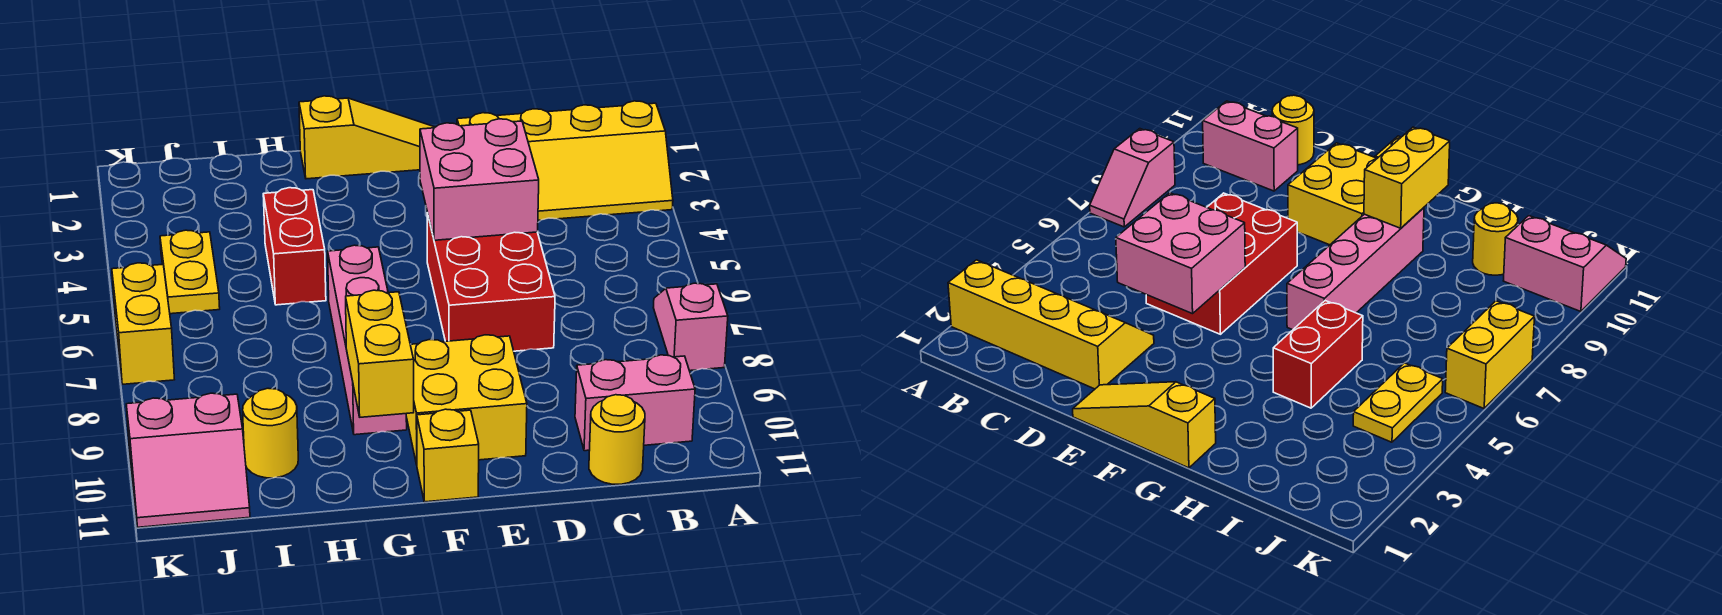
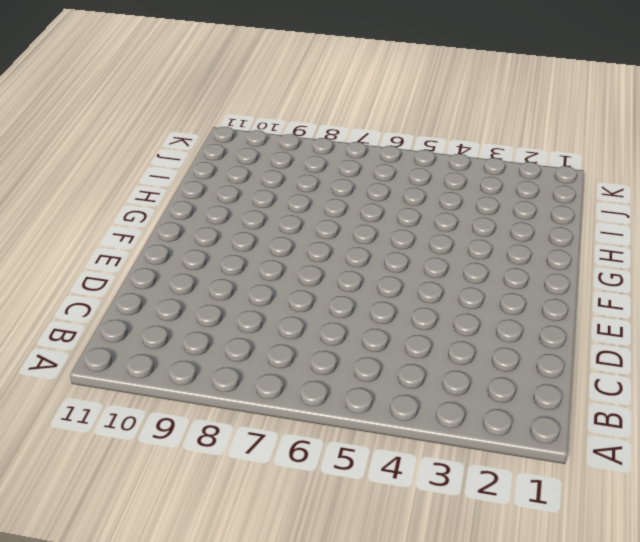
none -> yellow slope A2:D3 level 1 top 2
none -> pink slope A7:A8 level 1 top 8
none -> pink brick B10:C10 level 1

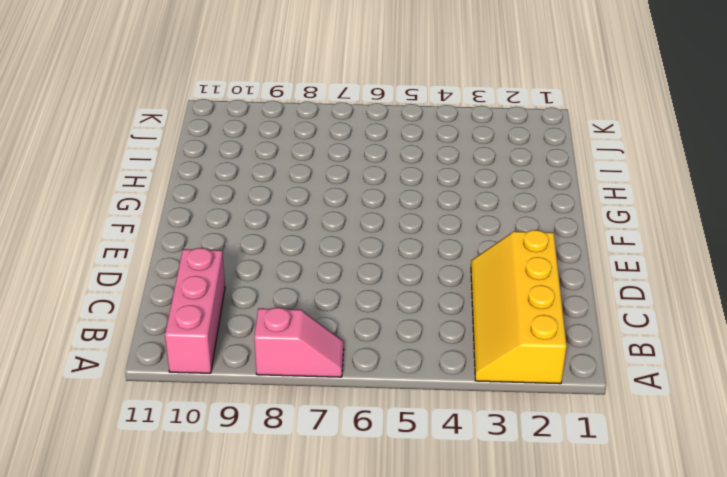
pink brick A10:C10 level 1 -> pink brick B10:C10 level 1
none -> yellow round brick C11 level 1
none -> red brick D5:E7 level 1
none -> yellow slope E1:G1 level 1 top G

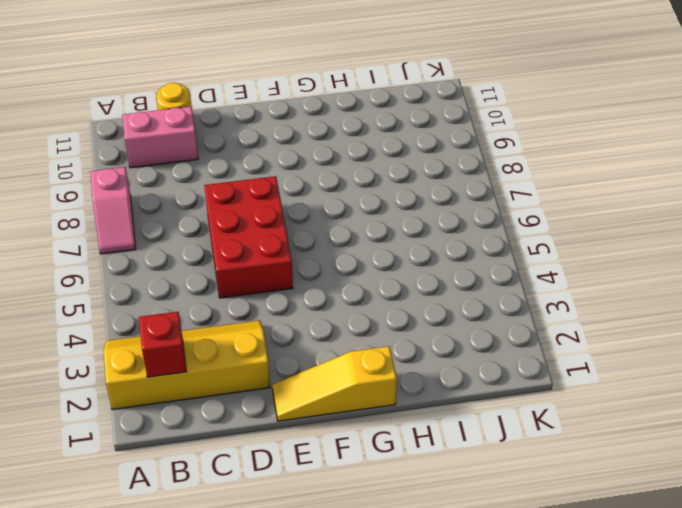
red brick B2 level 2 -> none
none -> yellow brick E9:F10 level 1
none -> yellow brick F11 level 1
none -> pink brick G6:G9 level 1

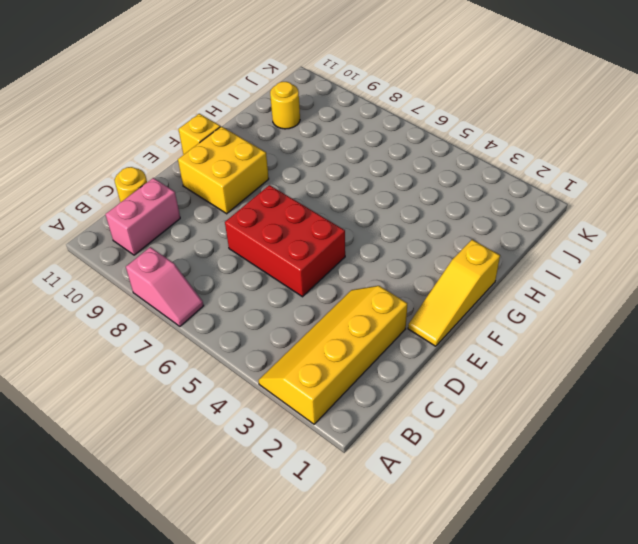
none -> pink brick G6:G9 level 1
none -> red brick H4:H5 level 1
none -> yellow plate J4:J5 level 1

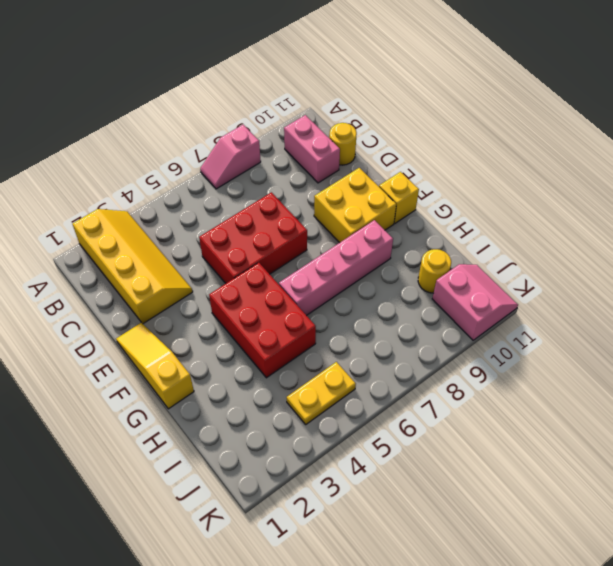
red brick F4:H5 level 1 -> red brick H4:H5 level 1
none -> yellow brick K6:K7 level 1
none -> pink brick D4:E5 level 2
none -> yellow brick G9:G10 level 2

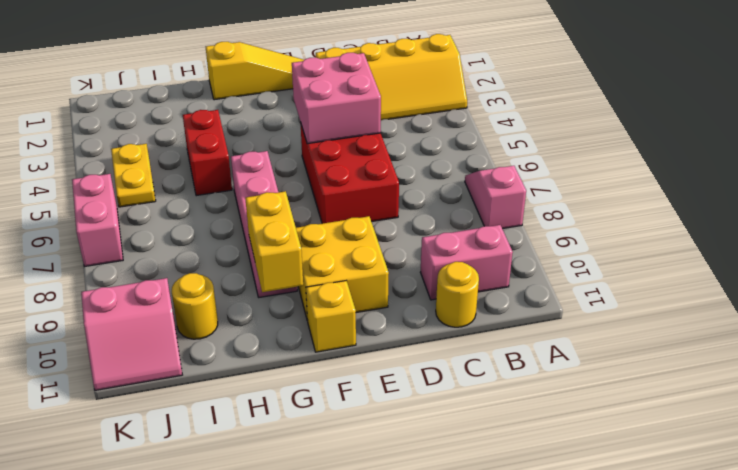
pink brick K6:K7 level 1 -> yellow brick K6:K7 level 1

